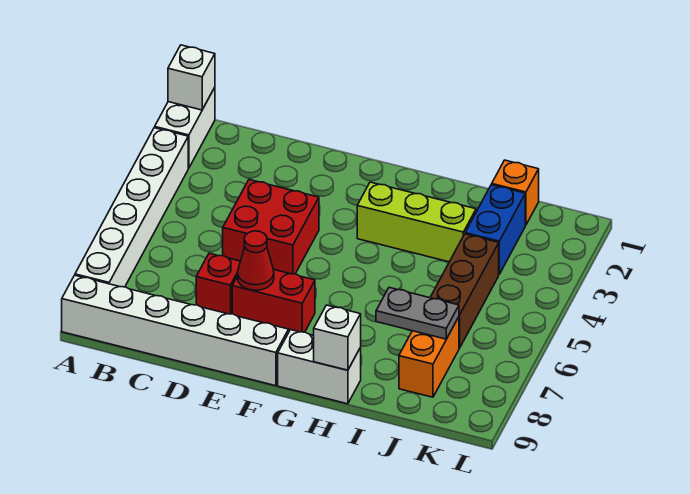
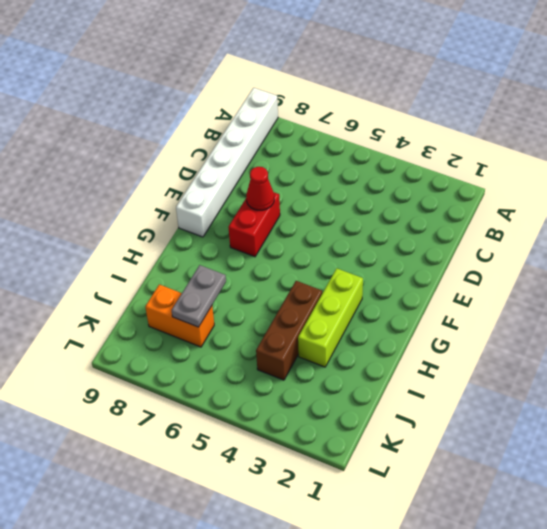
brown brick H4:J4 level 1 -> brown brick J4:J6 level 1
none -> white brick A1:A2 level 1
none -> white brick A3:A8 level 1
none -> red brick D4:E5 level 1

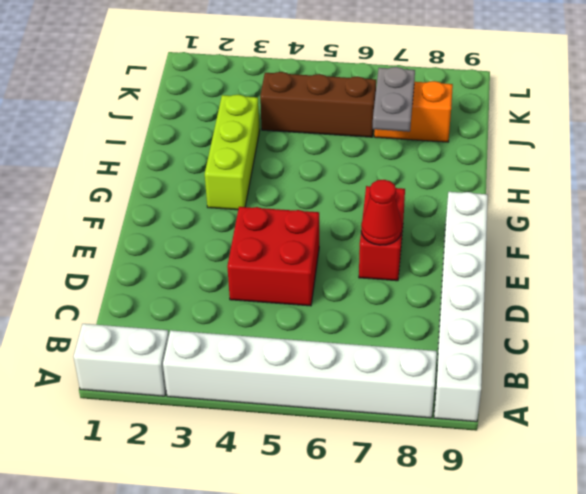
none -> red brick D7 level 1
none -> white brick G9:H9 level 1
none -> orange brick J1 level 1

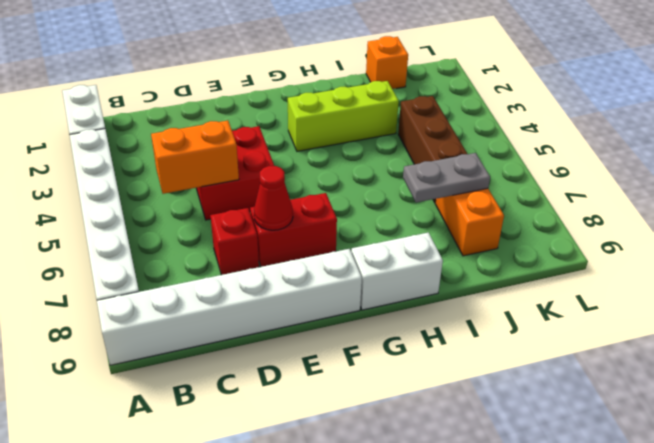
orange brick C5:D5 level 2 -> none
none -> blue brick J2:J3 level 1
none -> white brick A1 level 2
none -> white brick H9 level 2

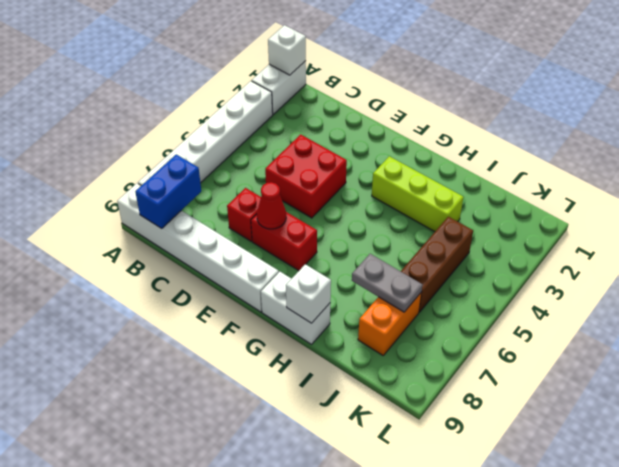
blue brick B8:B9 level 2 -> blue brick J2:J3 level 1
none -> orange brick J1 level 1

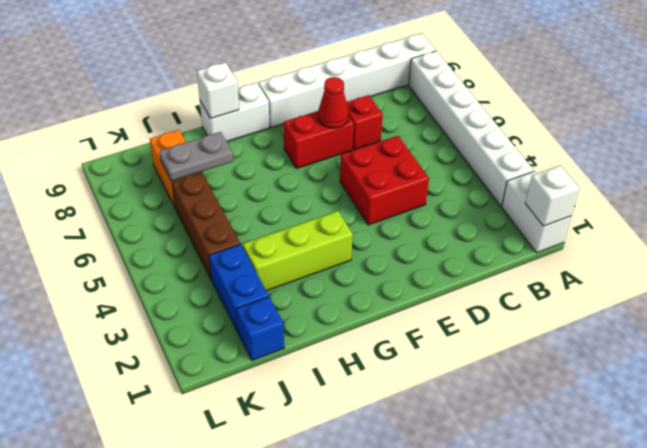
blue brick J1 level 1 -> orange brick J1 level 1

